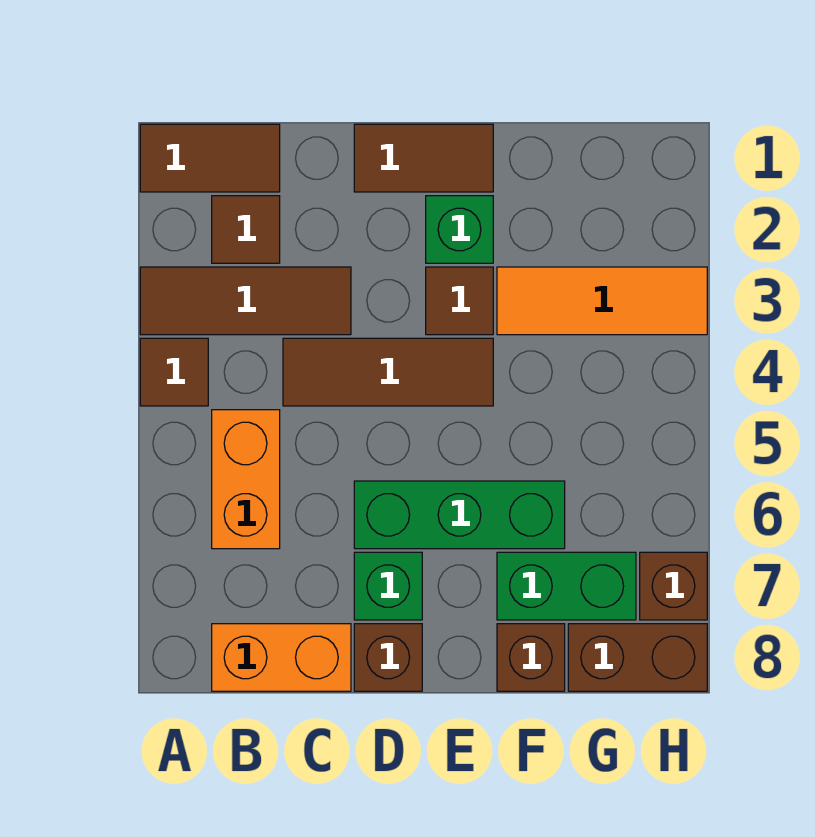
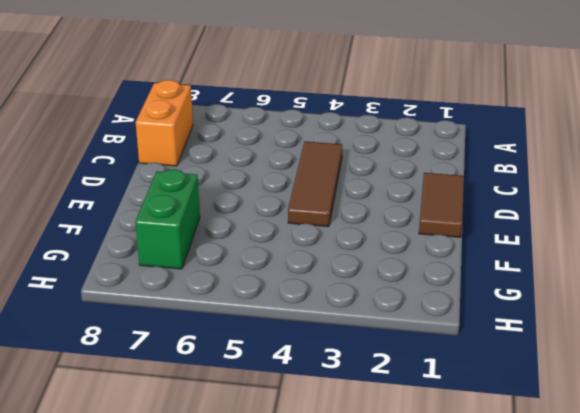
none -> brown tile A1:B1 level 1
none -> brown tile A3:C3 level 1
none -> brown tile A4 level 1

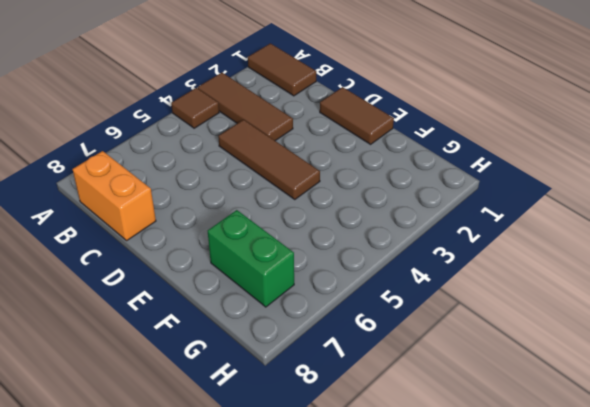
none -> brown tile B2 level 1
none -> orange brick B5:B6 level 1
none -> green brick D6:F6 level 1

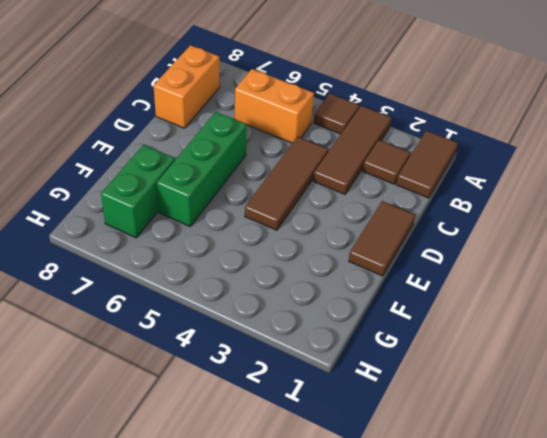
none -> green brick D7 level 1
none -> brown brick D8 level 1
none -> green brick E2 level 1

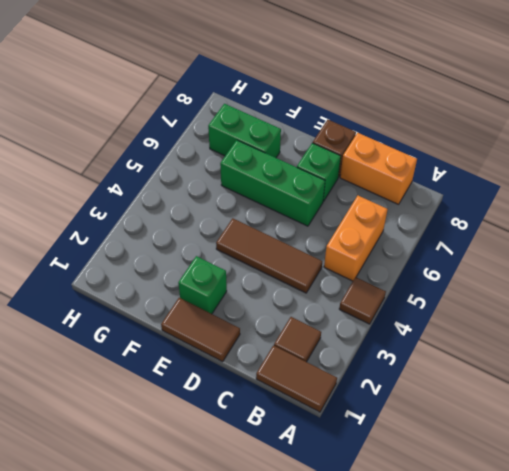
none -> brown tile A3:C3 level 1
none -> brown tile E3 level 1
none -> orange tile F3:H3 level 1

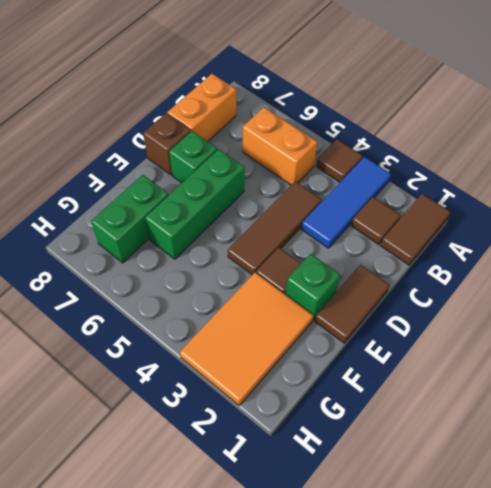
blue tile A3:C3 level 1 -> brown tile A3:C3 level 1
orange tile F2:H3 level 1 -> orange tile F3:H3 level 1
none -> brown brick F8 level 1
none -> brown brick G8:H8 level 1
none -> brown brick H7 level 1

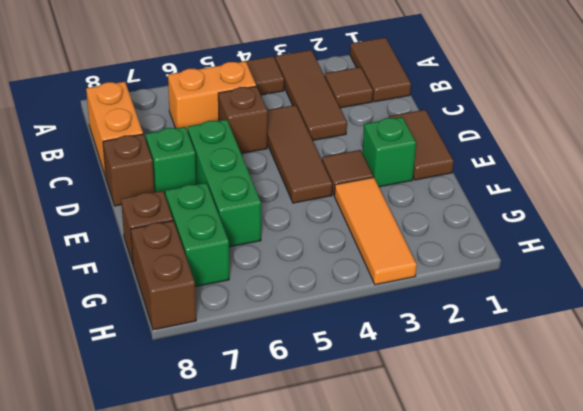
brown brick C5 level 1 -> brown brick H7 level 1

